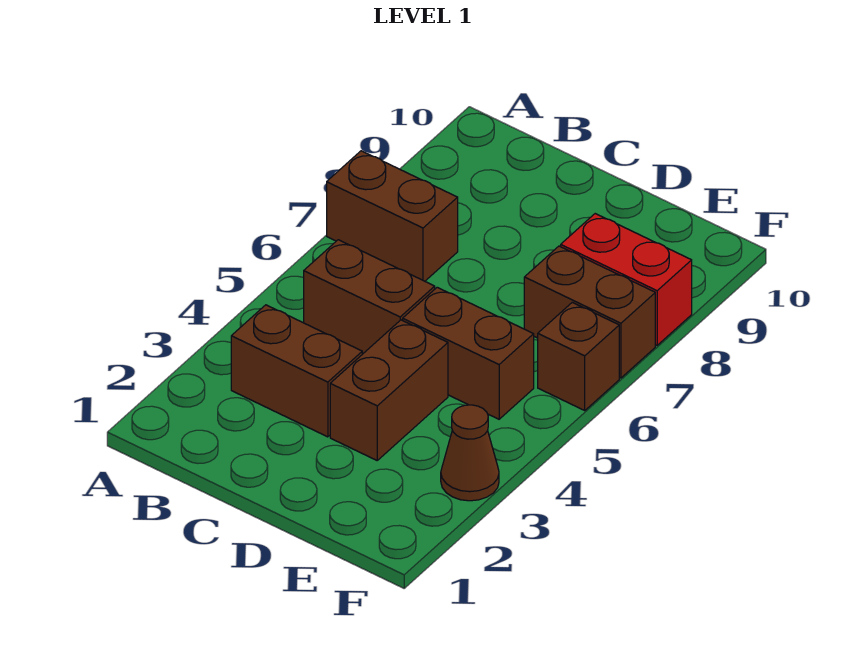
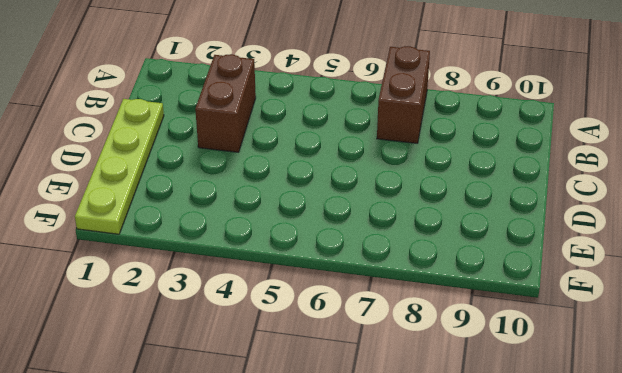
lime plate C1:F1 level 1 -> none
none -> brown brick B5:C5 level 1
none -> brown brick D3:D4 level 1

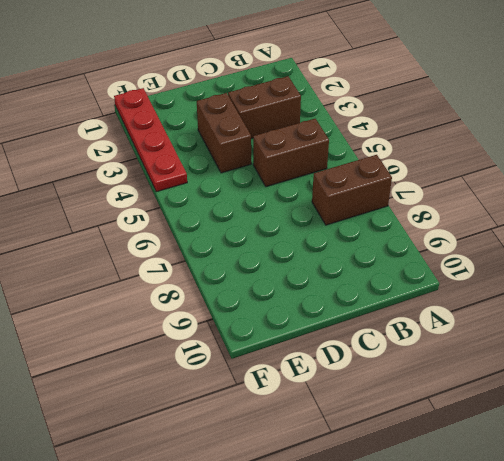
red plate F1:F4 level 1 -> brown cone F3 level 1
none -> brown brick D5:E5 level 1
none -> brown brick E7:F7 level 1

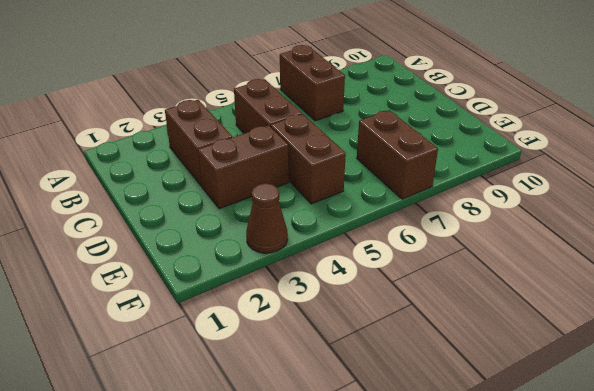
none -> red brick E8:F8 level 1
none -> brown brick F6 level 1

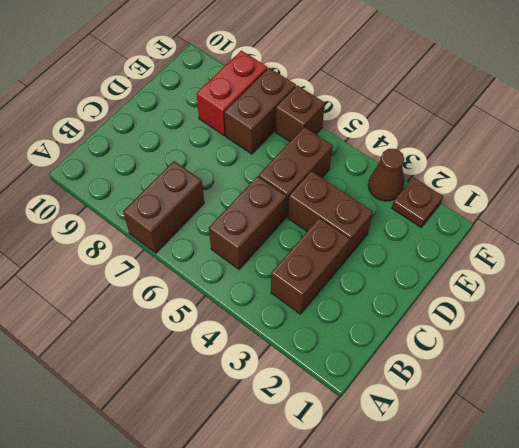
brown plate F2 level 1 -> none

